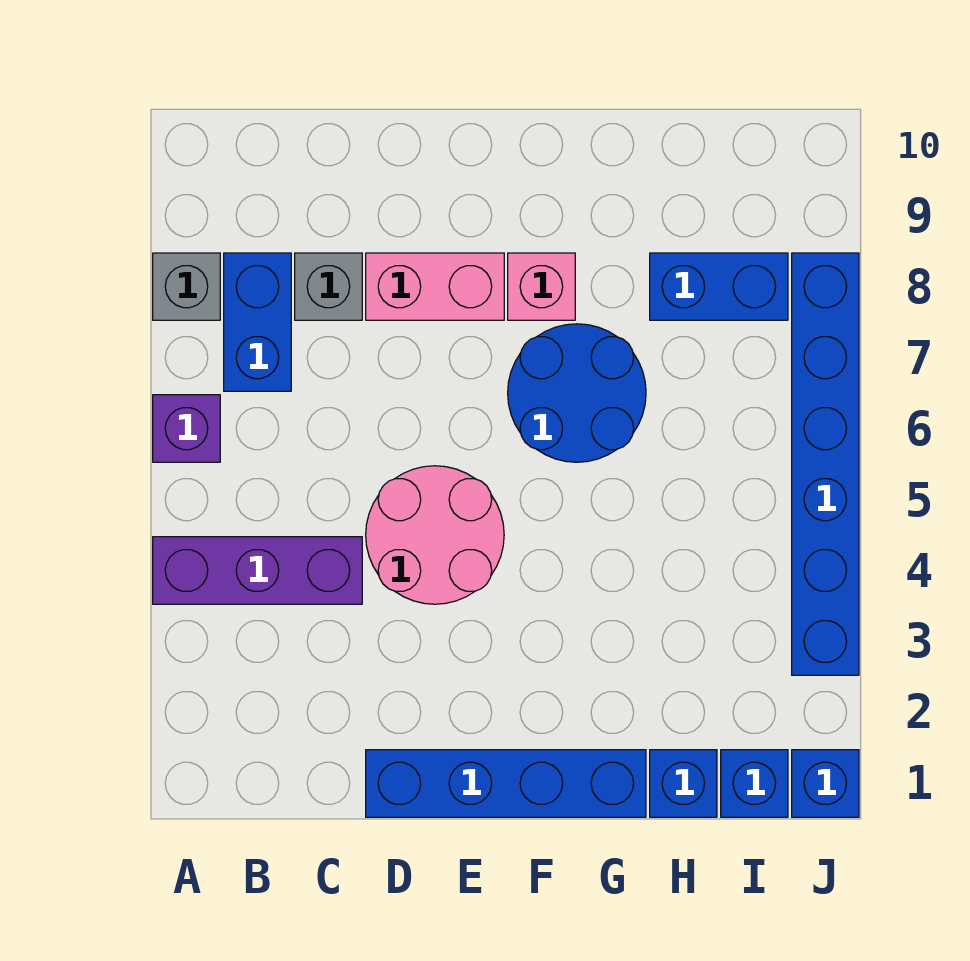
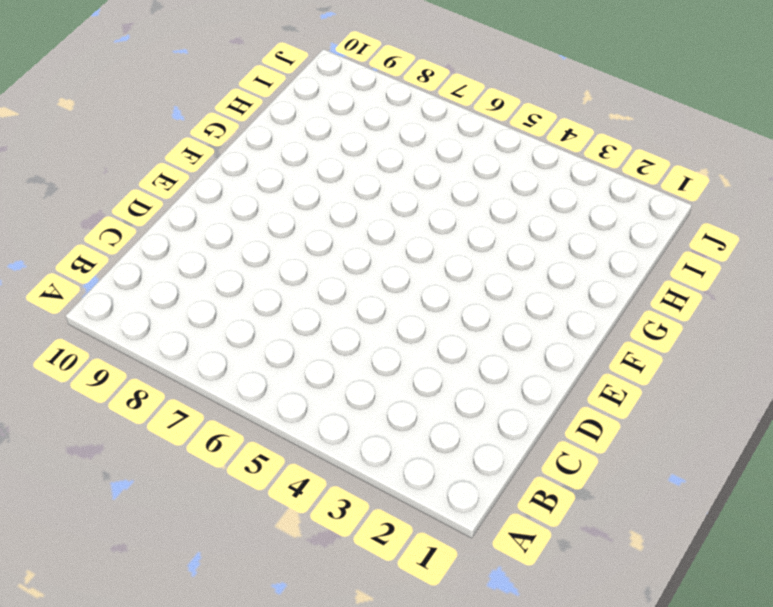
none -> purple brick A4:C4 level 1
none -> purple brick A6 level 1
none -> grey brick A8 level 1

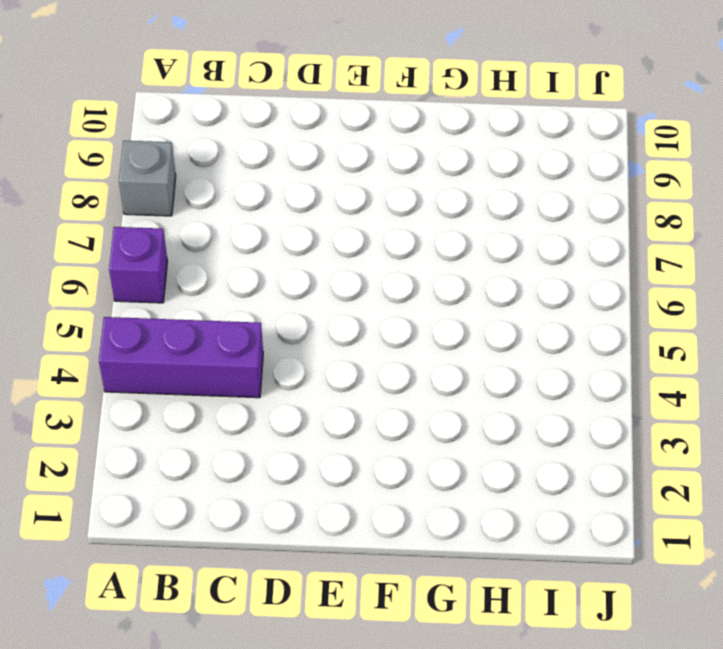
none -> blue brick B7:B8 level 1
none -> grey brick C8 level 1
none -> blue brick D1:G1 level 1

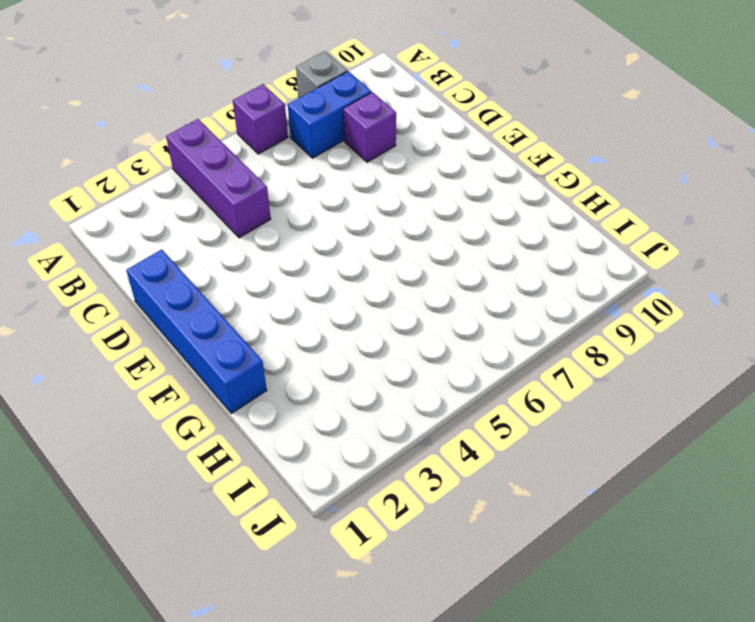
purple brick C8 level 1 -> grey brick C8 level 1
none -> pink round brick D4:E5 level 1
none -> pink brick D8:E8 level 1
none -> blue round brick F6:G7 level 1

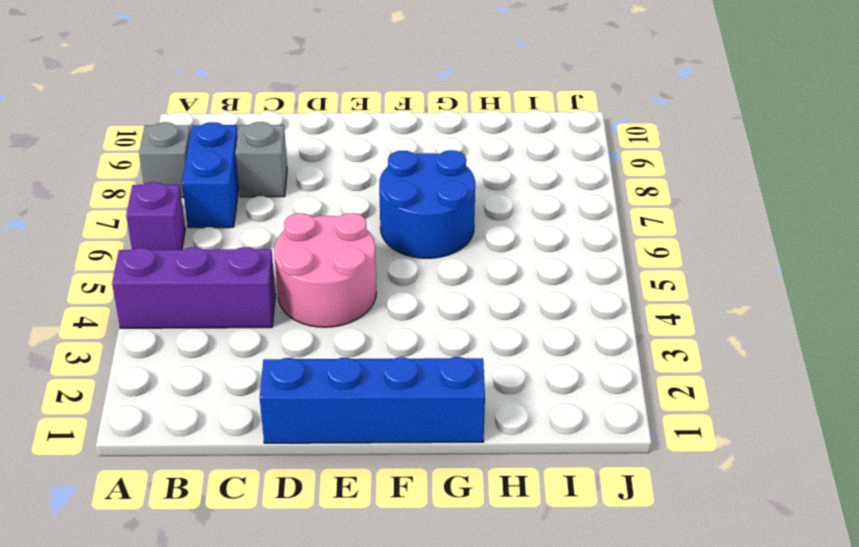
none -> pink brick D8:E8 level 1
none -> pink brick F8 level 1
none -> blue brick H1 level 1

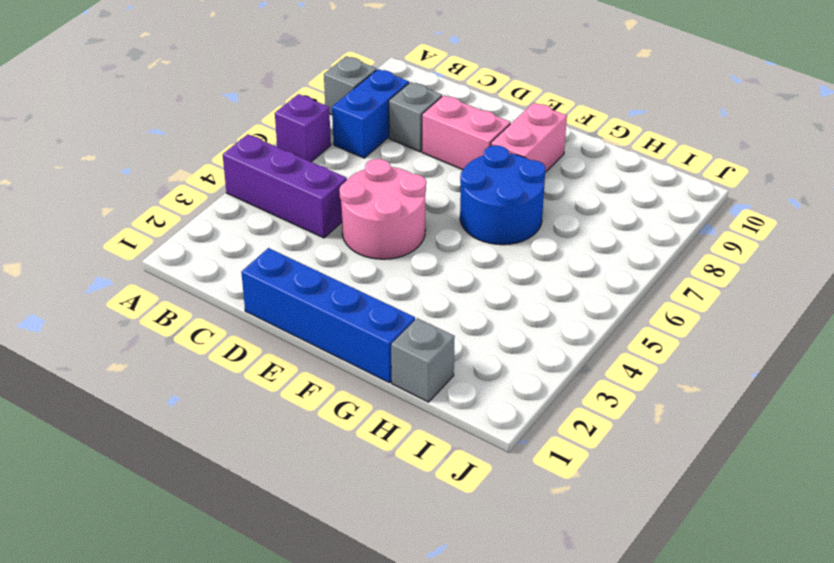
pink brick F8:F9 level 1 -> pink brick F8 level 1
grey brick H1 level 1 -> blue brick H1 level 1
none -> blue brick H8:I8 level 1
none -> blue brick I1 level 1
none -> blue brick J1 level 1

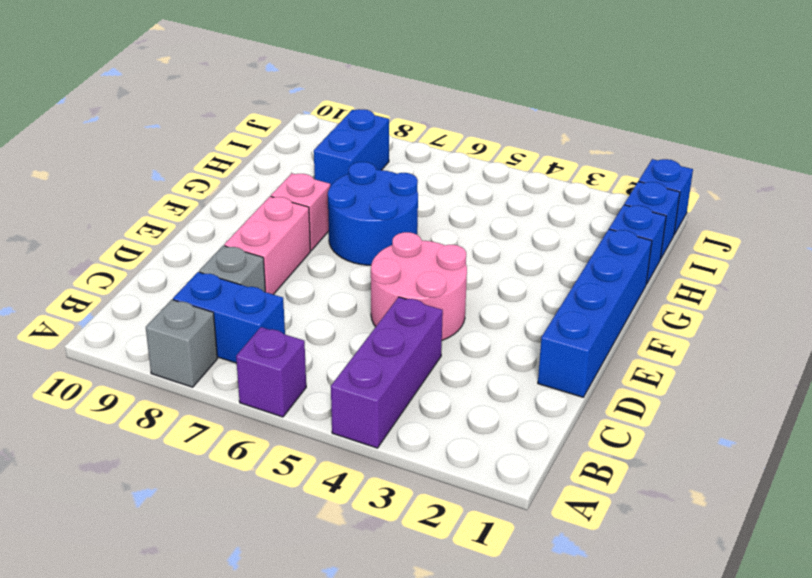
none -> blue brick J3:J8 level 1

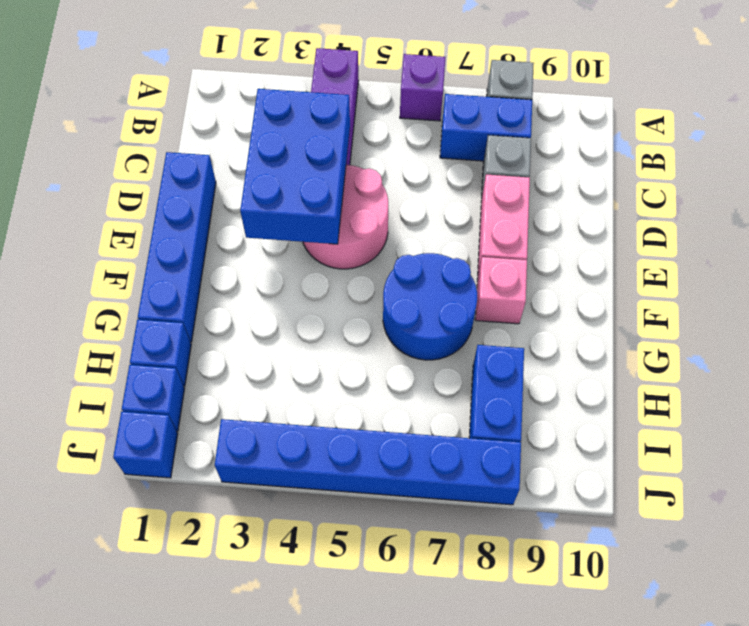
blue brick C3:E4 level 2 -> none

